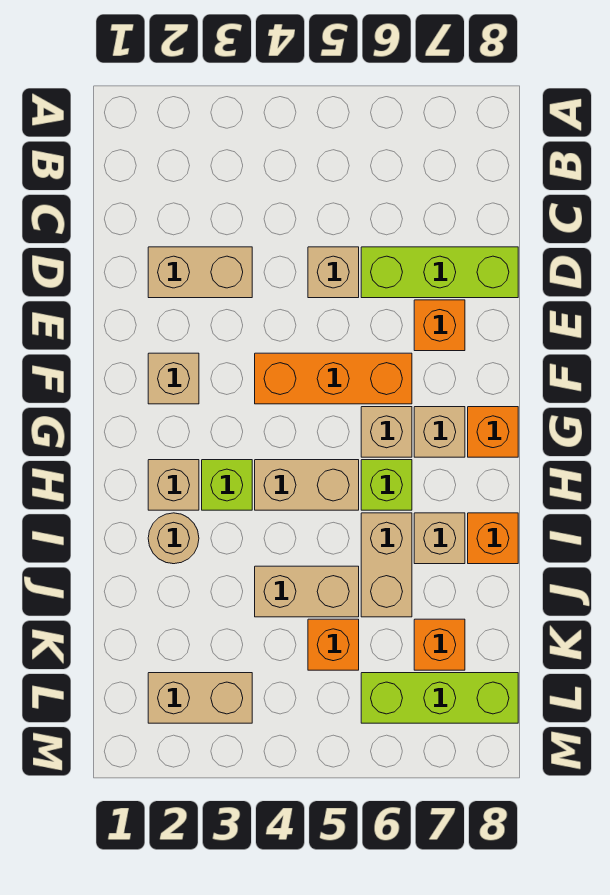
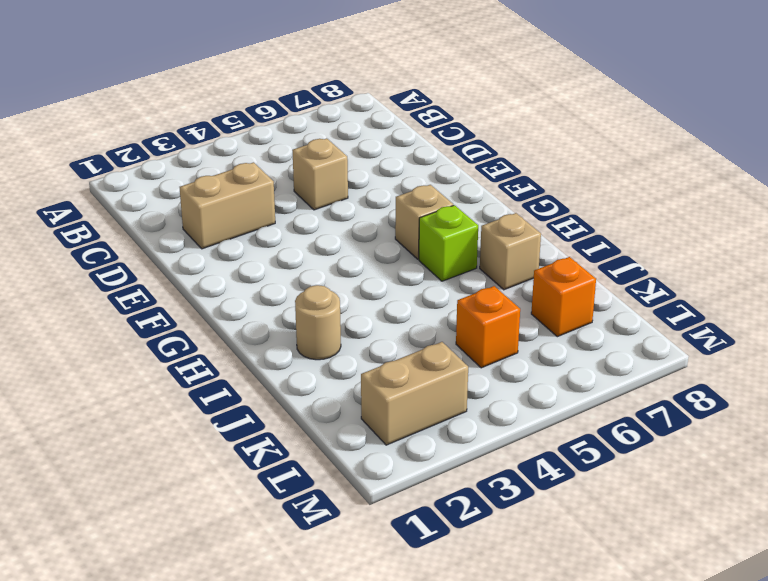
none -> lime brick D6:D8 level 1
none -> orange brick E7 level 1
none -> tan brick F2 level 1

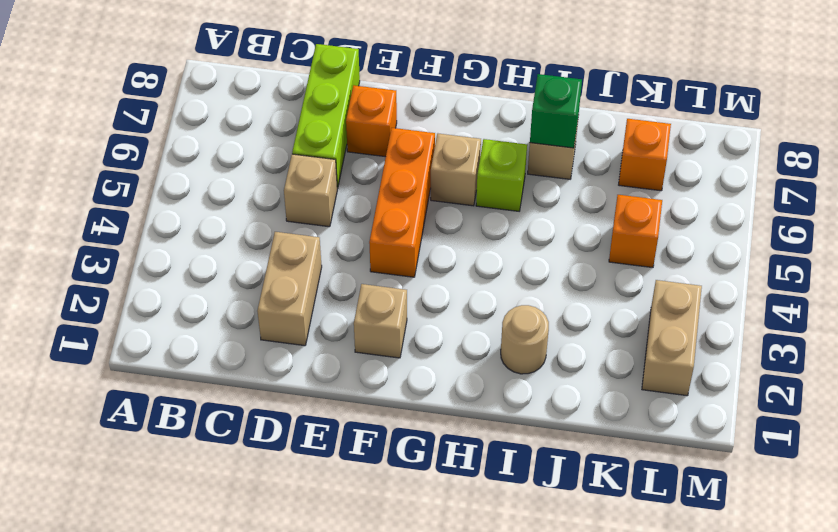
green brick I7 level 2 -> none
none -> tan brick G7 level 1
none -> orange brick G8 level 1
none -> tan brick H2 level 1

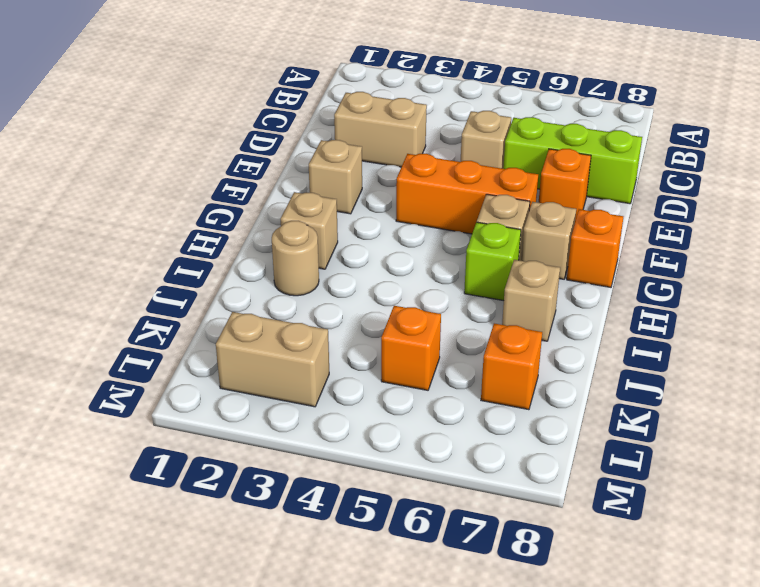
none -> lime brick H3 level 1
none -> tan brick H4:H5 level 1
none -> tan brick I6:J6 level 1

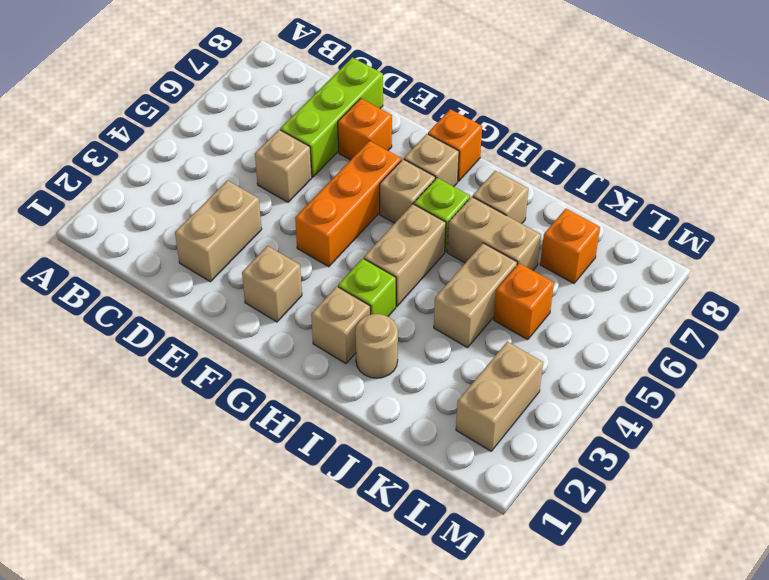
none -> orange brick I8 level 1
none -> lime brick L6:L8 level 1

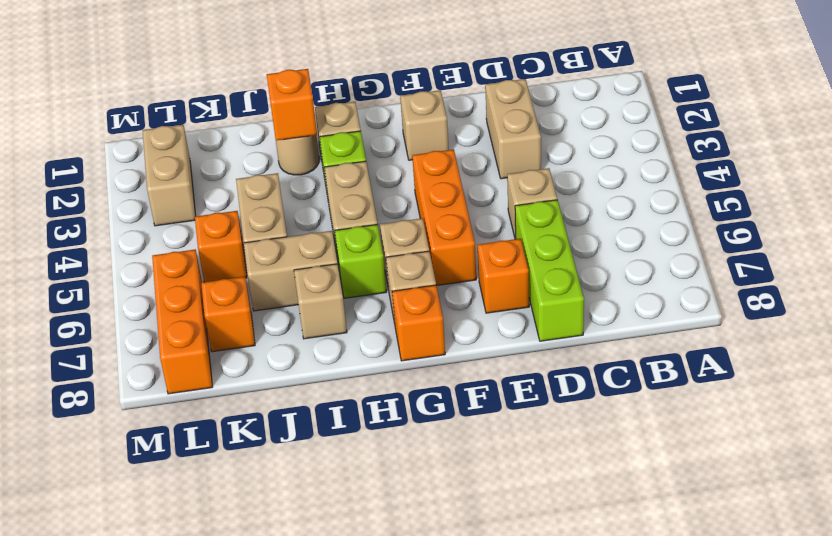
orange brick I2 level 2 -> orange brick I8 level 1
orange brick L6:L8 level 1 -> lime brick L6:L8 level 1

